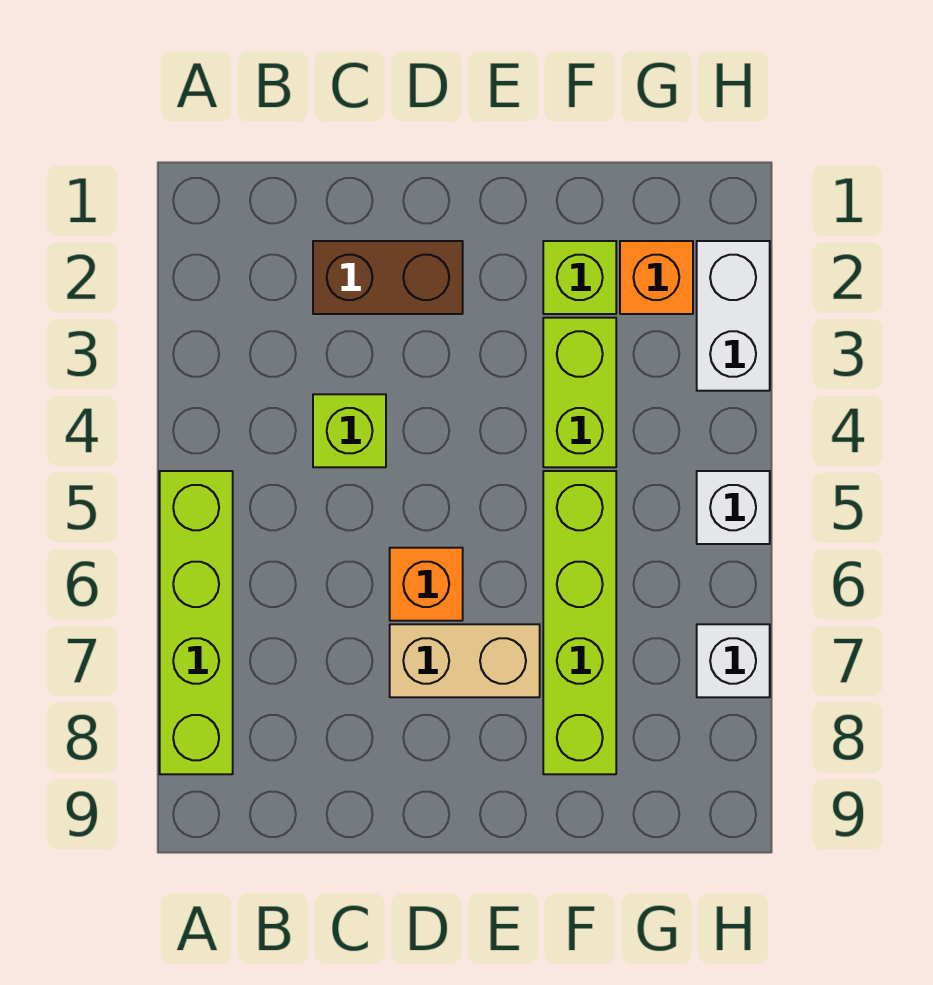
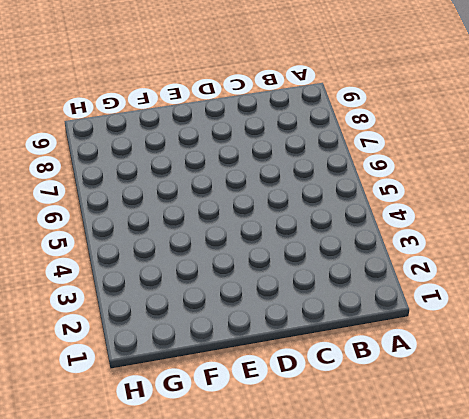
none -> lime brick A5:A8 level 1
none -> brown brick C2:D2 level 1
none -> lime brick C4 level 1

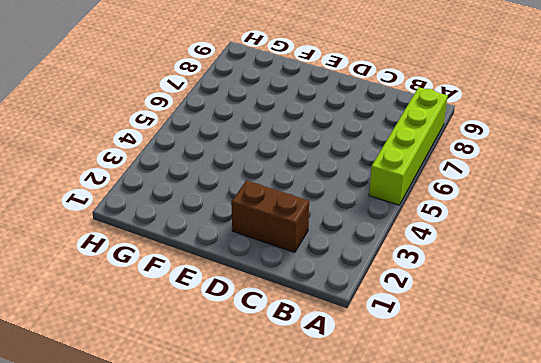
none -> lime brick C4 level 1
none -> orange brick D6 level 1
none -> tan brick D7:E7 level 1

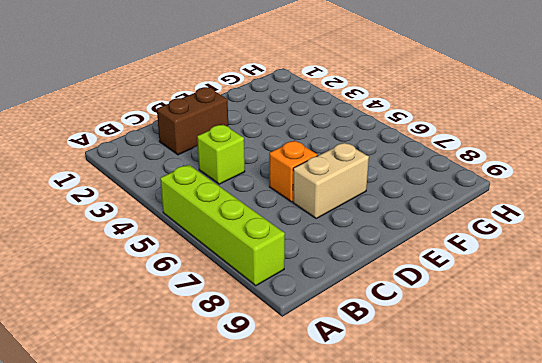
none -> lime brick F2 level 1
none -> lime brick F3:F4 level 1
none -> lime brick F5:F8 level 1

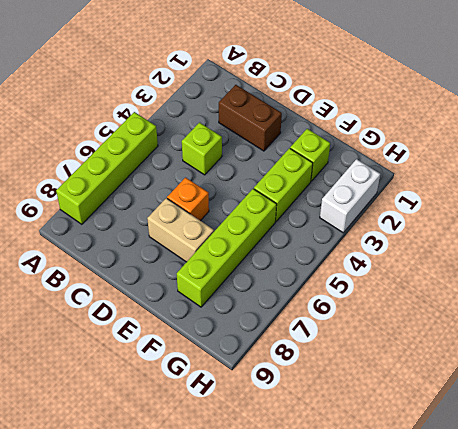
none -> orange brick G2 level 1
none -> white brick H5 level 1
none -> white brick H7 level 1

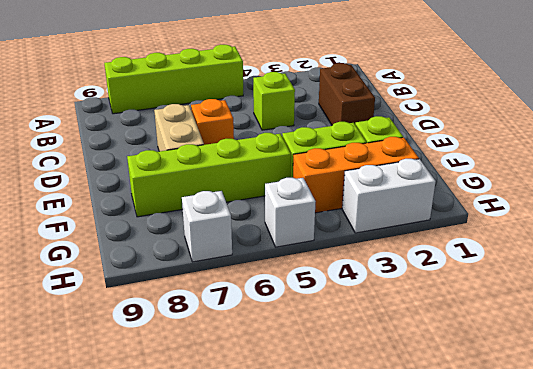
orange brick G2:G4 level 1 -> orange brick G2 level 1

